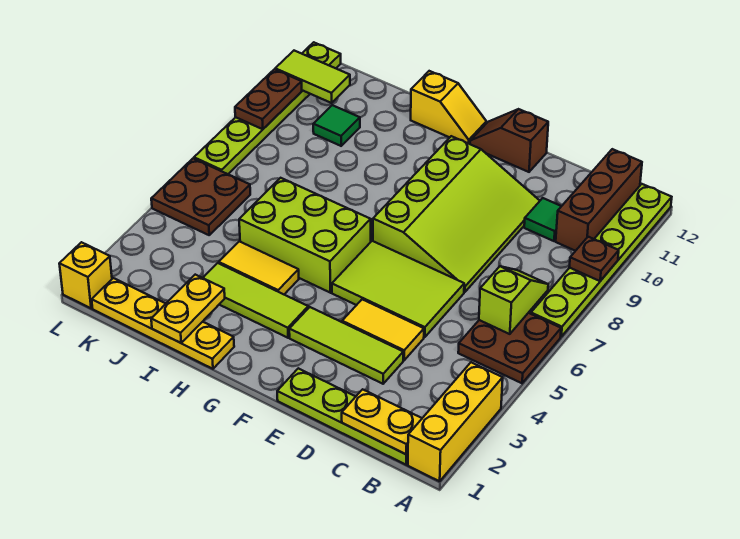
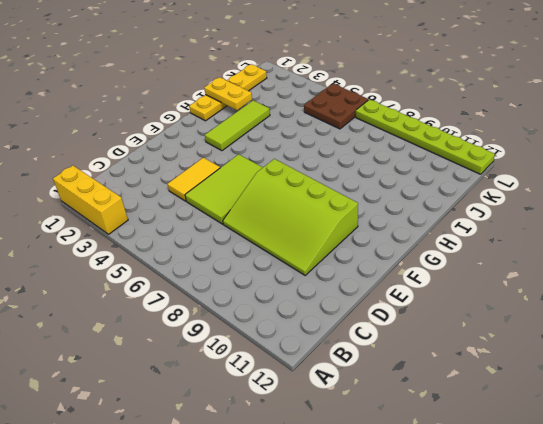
none -> brown plate A5:B6 level 1
none -> lime plate A7:A12 level 1
none -> lime plate B1:E1 level 1

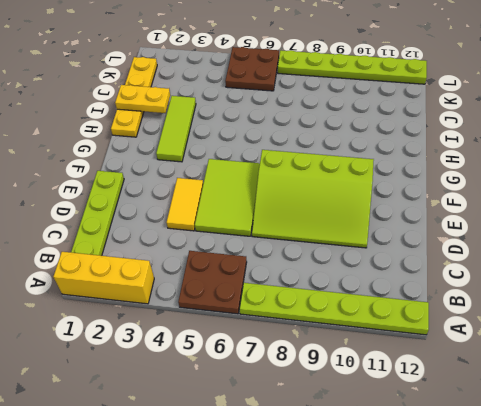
none -> brown brick B10:B12 level 1
none -> green tile C10 level 1
none -> lime tile D3:F3 level 1

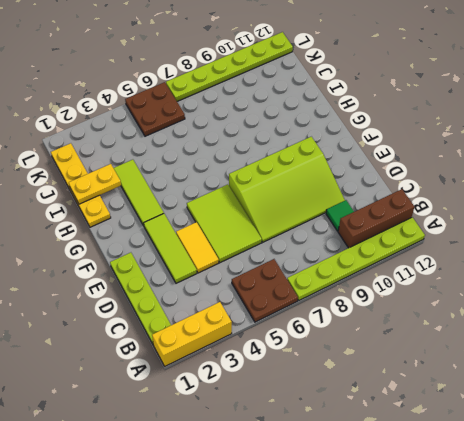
none -> brown slope E12:F12 level 1 top E
none -> lime brick G5:I6 level 1
none -> yellow slope G12:H12 level 1 top H

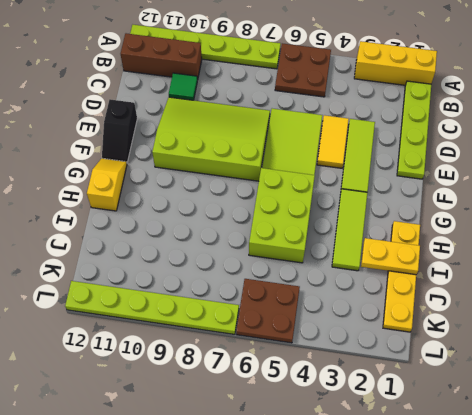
black slope E12:F12 level 1 top E -> brown slope E12:F12 level 1 top E
none -> yellow tile H4:I4 level 1
none -> green tile J10 level 1
none -> yellow brick L1 level 1

